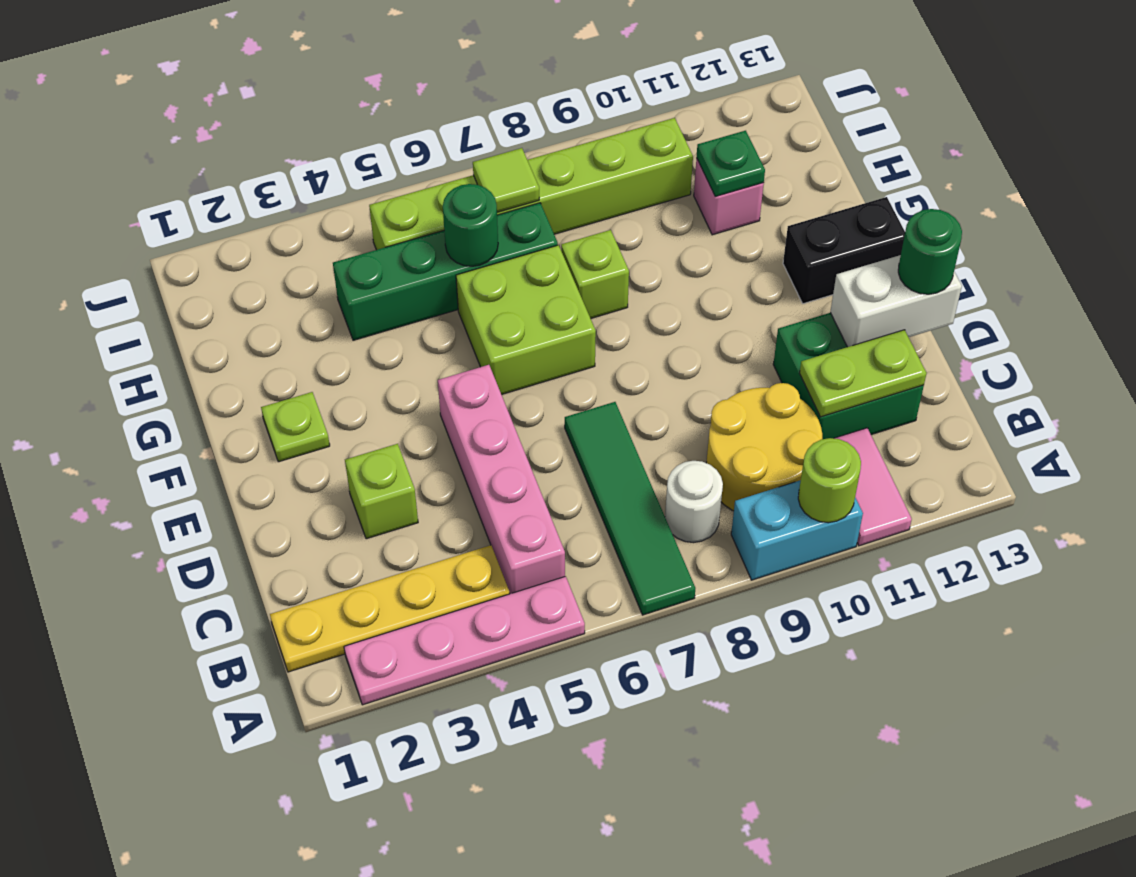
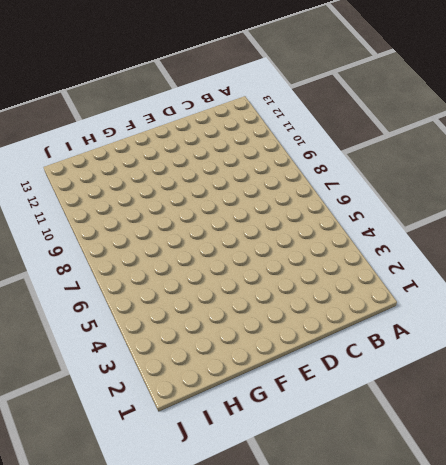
none -> pink plate A2:A5 level 1
none -> green tile A7:D7 level 1
none -> cyan brick A9:A10 level 1

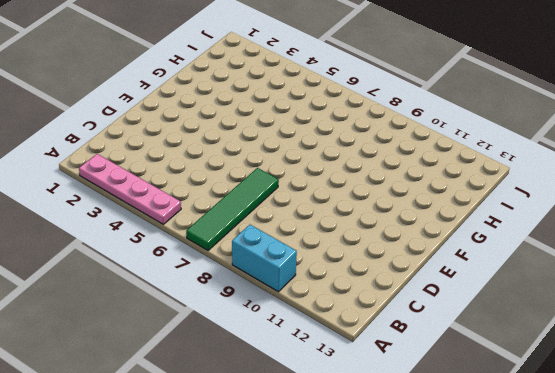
none -> pink tile A11:B11 level 1
none -> yellow plate B1:B4 level 1
none -> pink brick B5:E5 level 1

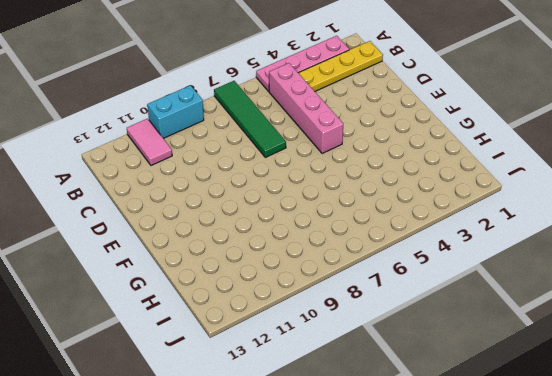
none -> white round brick B8 level 1
none -> yellow round brick B9:C10 level 1
none -> green brick C11:D12 level 1

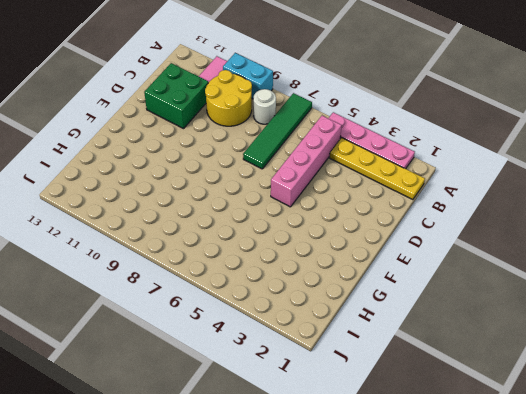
none -> lime brick D3 level 1
none -> lime plate F2 level 1
none -> lime brick F6:G7 level 1

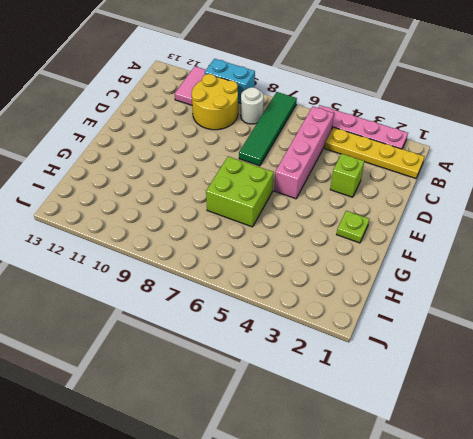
none -> green brick C11:D12 level 1
none -> black brick F12:F13 level 1
none -> lime brick G8 level 1

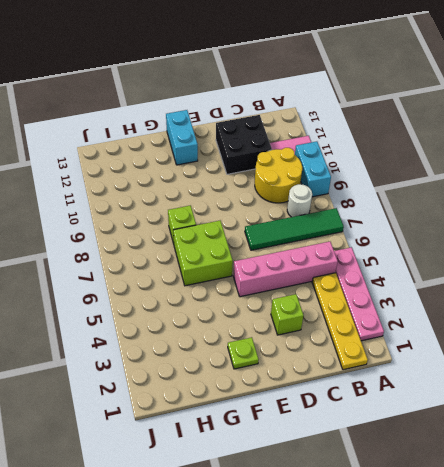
black brick C11:D12 level 1 -> green brick C11:D12 level 1
cyan brick F12:F13 level 1 -> black brick F12:F13 level 1
none -> green brick H4:H7 level 1
none -> pink brick H11 level 1
none -> lime brick I5:I10 level 1

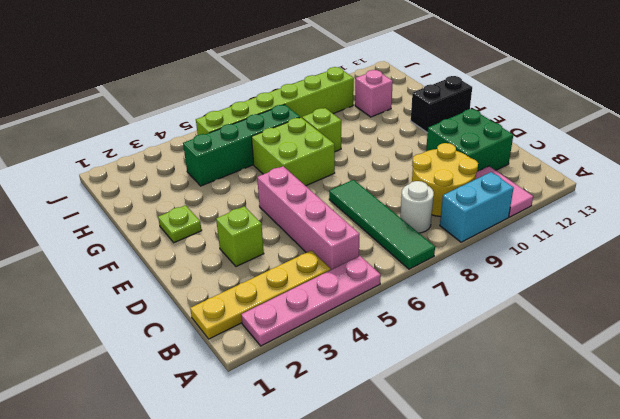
none -> lime round brick A10 level 2
none -> lime plate C11:C12 level 2
none -> white brick D12:D13 level 2

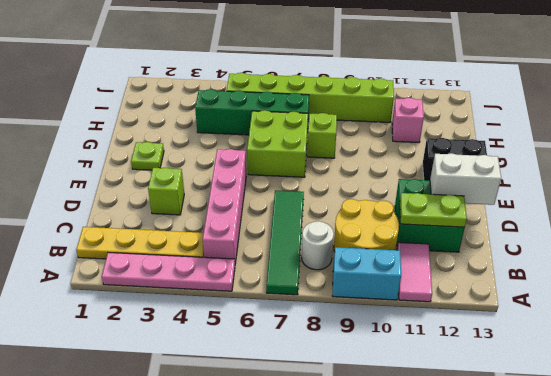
none -> lime round brick A10 level 2
none -> green round brick H6 level 2
none -> green plate H11 level 2

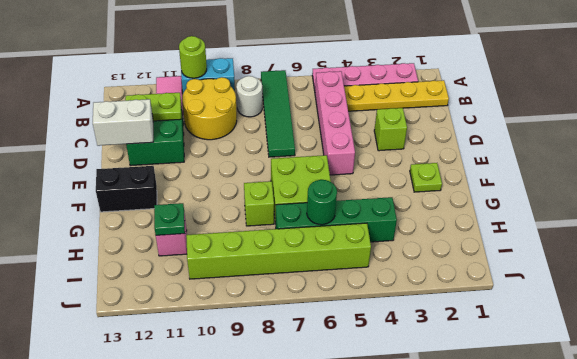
none -> lime tile I7 level 2
none -> green round brick D13 level 3

